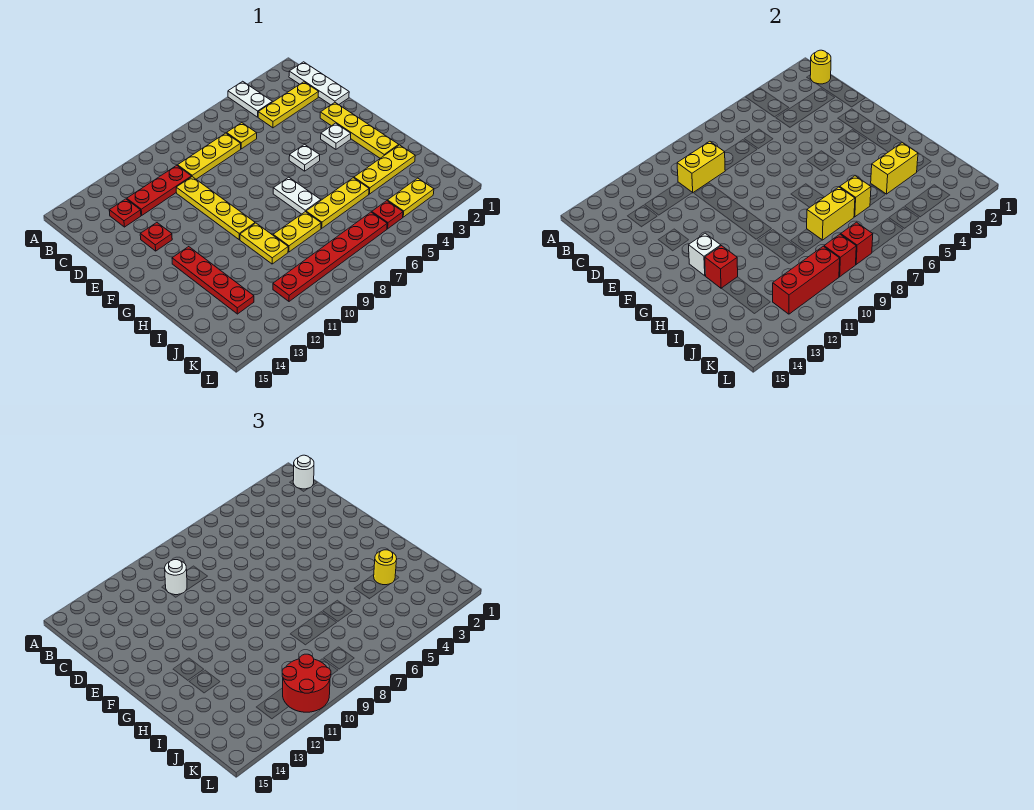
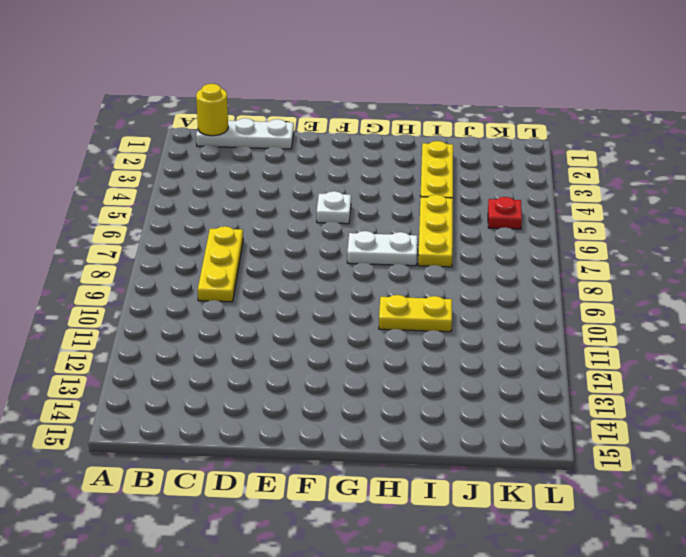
none -> white plate A4:B4 level 1
none -> yellow plate C2:C4 level 1
none -> yellow plate C6 level 1
none -> red plate C10:C12 level 1

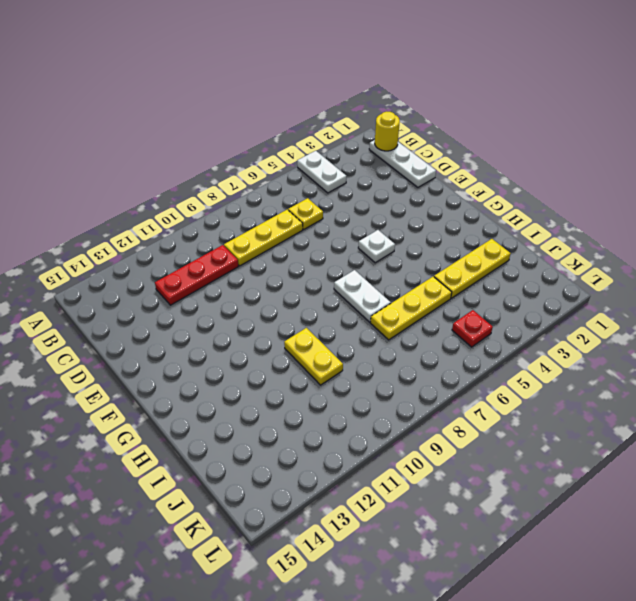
none -> yellow plate C2:C4 level 1
none -> red plate C13 level 1
none -> yellow plate D10:G10 level 1
none -> yellow plate E2:H2 level 1

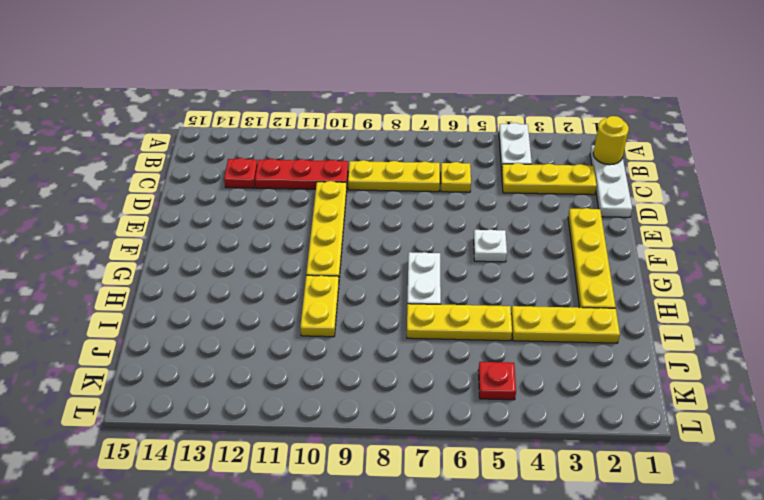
none -> red plate E13 level 1
none -> white plate F3 level 1
none -> red plate G13:J13 level 1
none -> yellow plate I8:I9 level 1

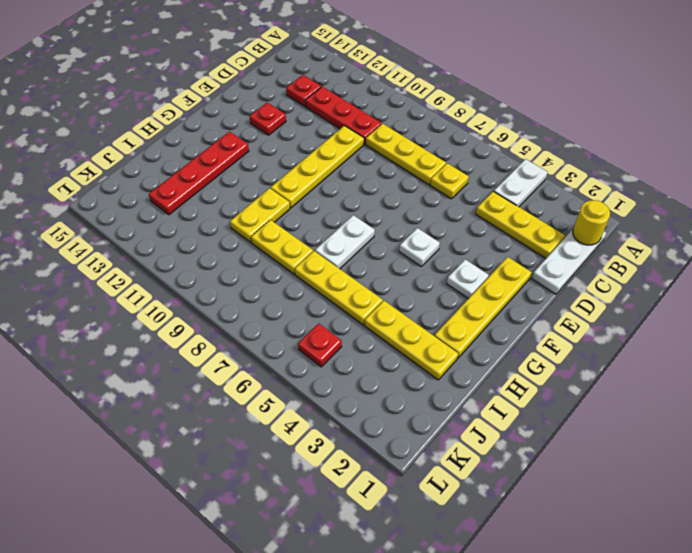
none -> yellow plate K3:K4 level 1
none -> red plate K6:K11 level 1
none -> yellow brick C9:C10 level 2
none -> white brick G13 level 2

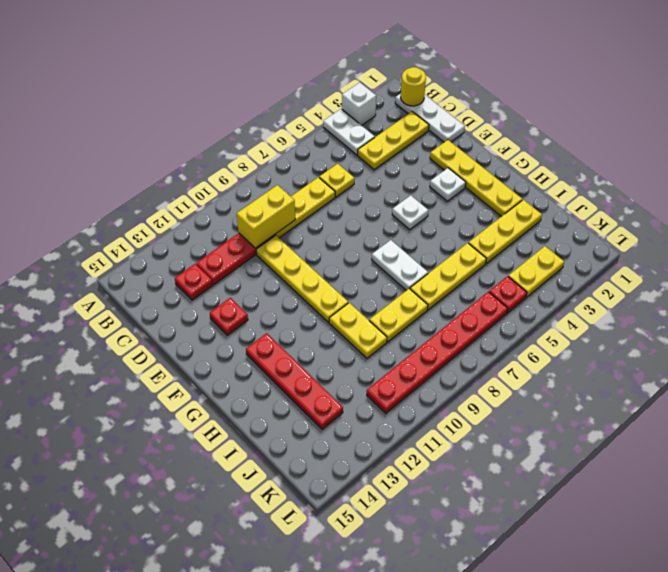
white brick A3 level 1 -> white brick G13 level 2
none -> red brick H13 level 2
none -> yellow brick I3:I4 level 2
none -> yellow brick I6 level 2
none -> yellow brick I7:I8 level 2

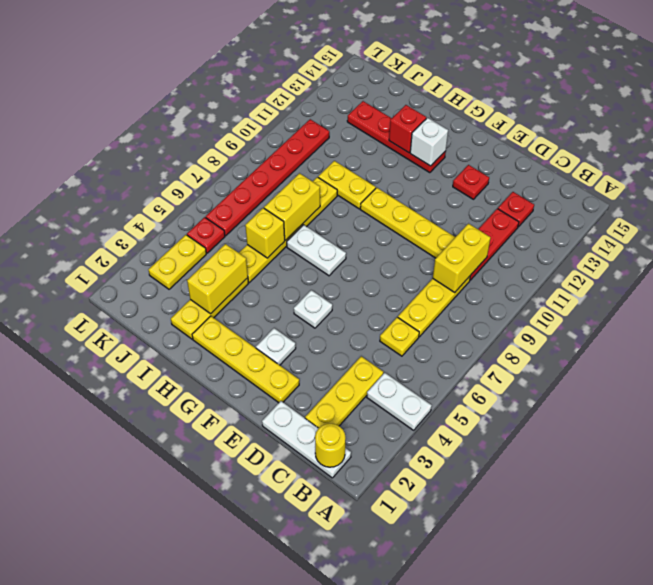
none -> red brick K8 level 2
none -> red brick K9 level 2
none -> red brick K10:K12 level 2
none -> white round brick B1 level 3

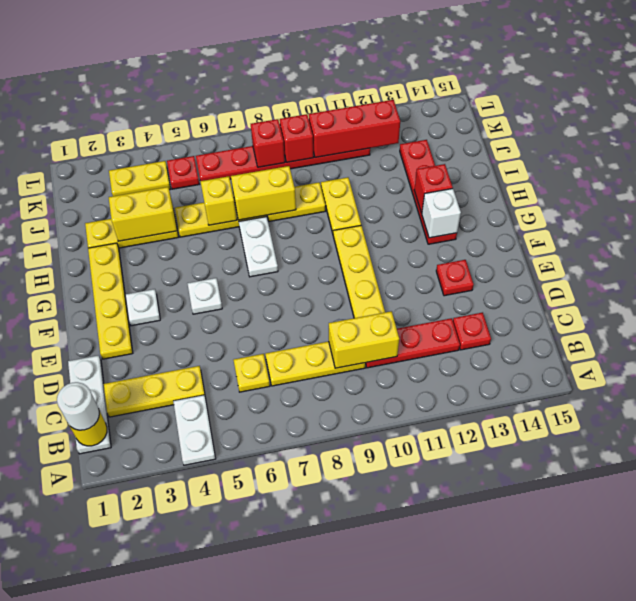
none -> white round brick C10 level 3
none -> yellow round brick I3 level 3
none -> red round brick K10:L11 level 3

